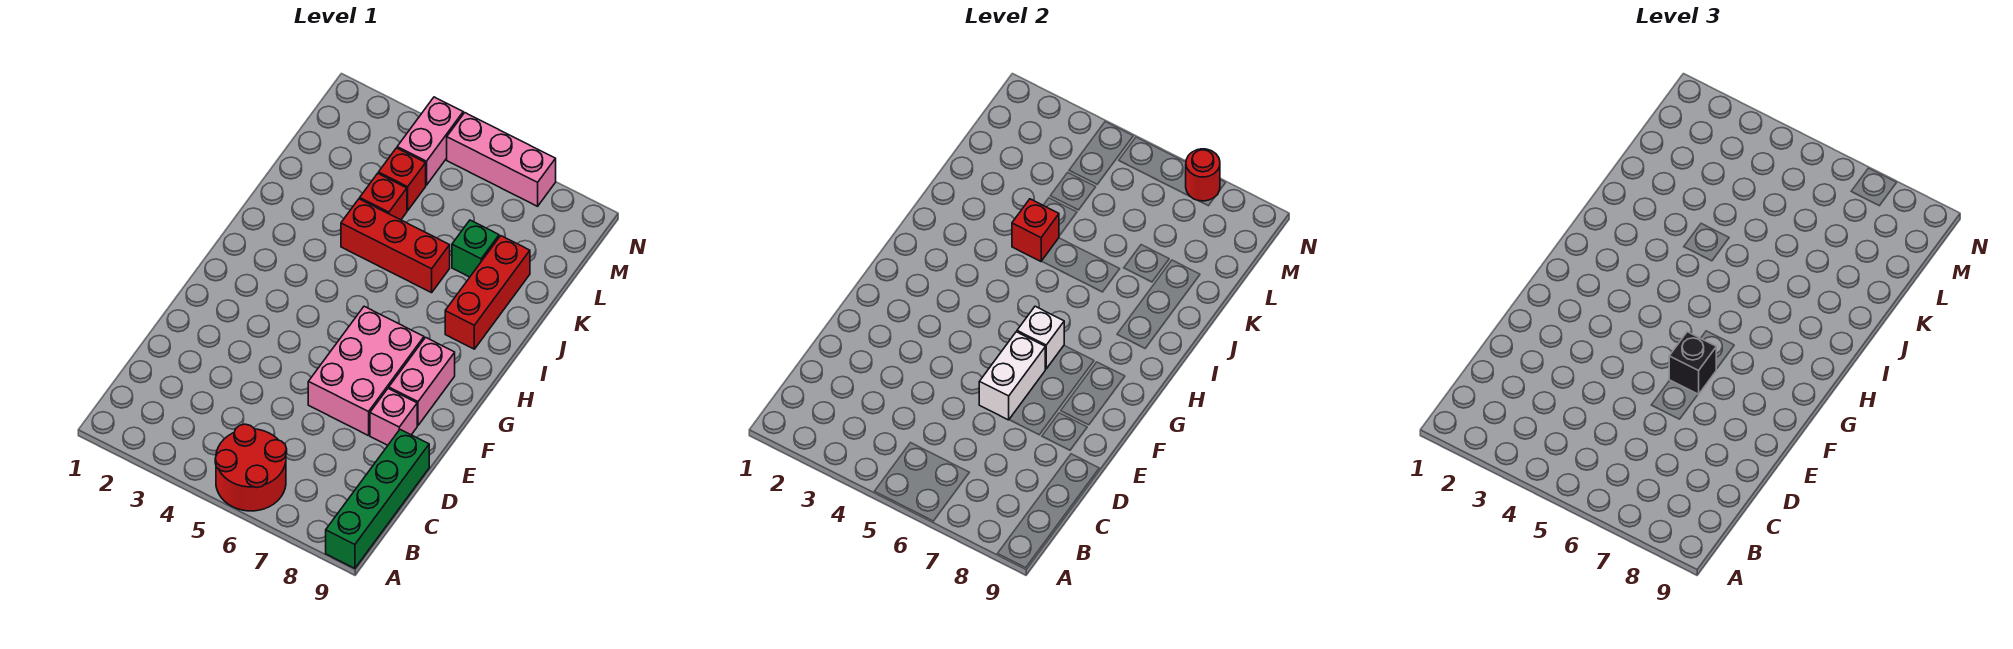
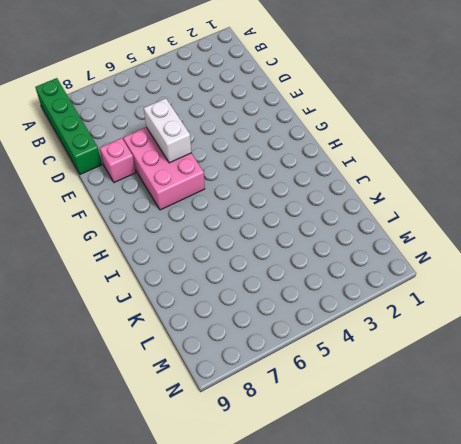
none -> red round brick A5:B6 level 1
none -> pink brick F8:G8 level 1
none -> red brick I8:K8 level 1

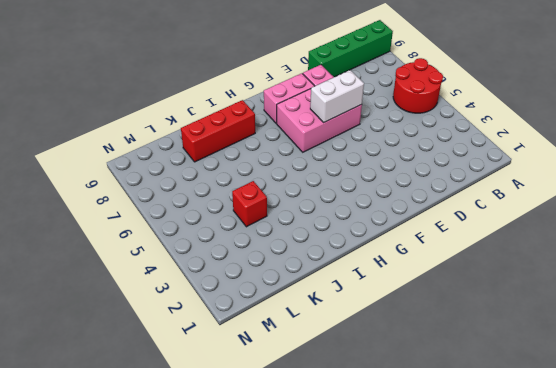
none -> red brick J4:J6 level 1
none -> green brick K7 level 1
none -> red brick L4 level 1

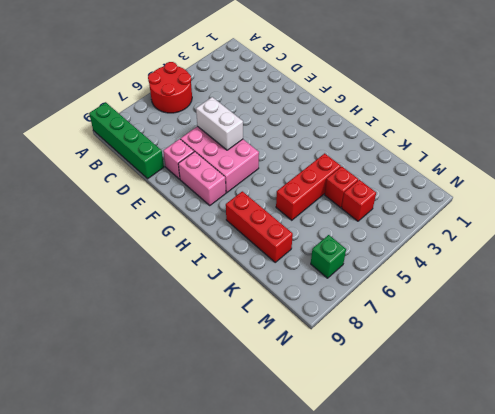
green brick M7 level 1 -> green brick K7 level 1
none -> pink brick M4:N4 level 1
none -> pink brick N5:N7 level 1
none -> white brick G6 level 2

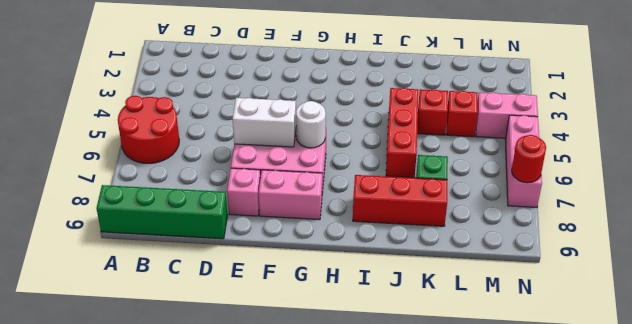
white round brick G6 level 2 -> white brick G6 level 2
none -> red brick J4 level 2
none -> black brick F6 level 3

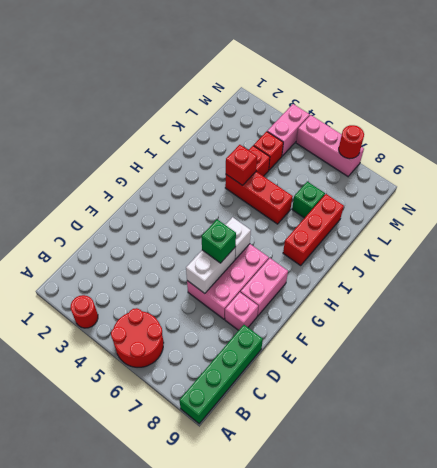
red round brick A3 level 1 -> none
green brick F6 level 3 -> black brick F6 level 3

